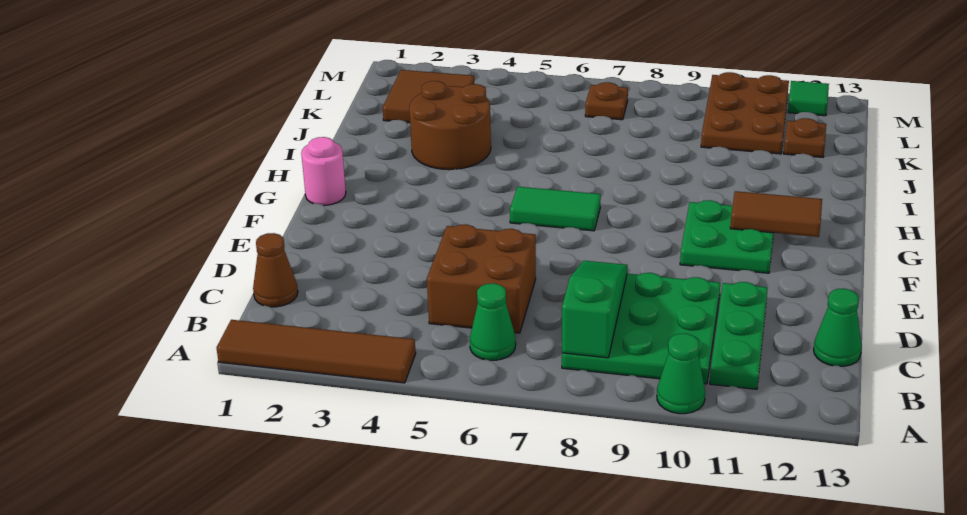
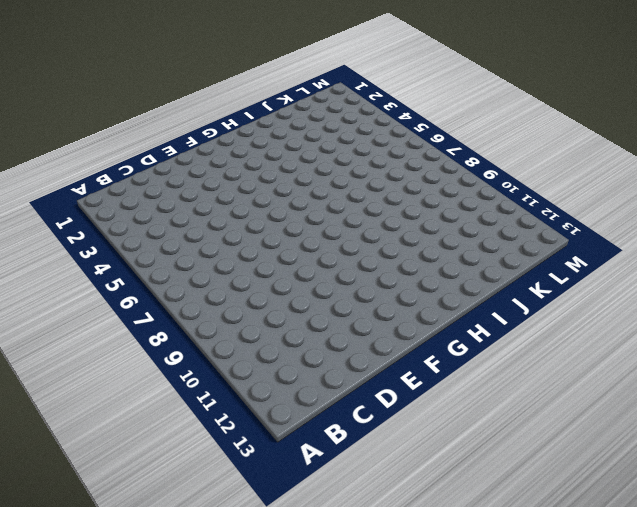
none -> brown tile A1:A4 level 1
none -> green cone A10 level 1
none -> green cone B6 level 1

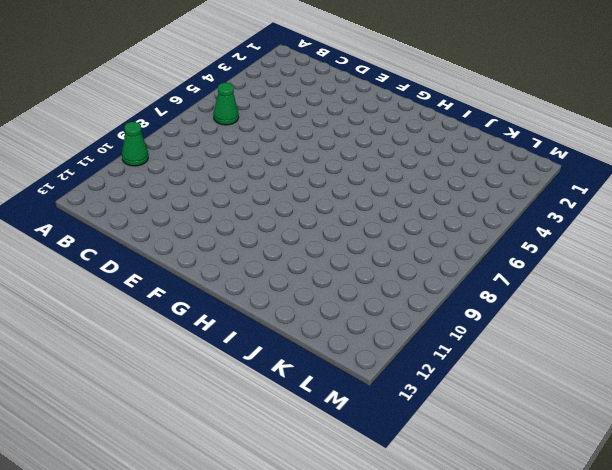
none -> brown tile A1:A4 level 1
none -> green plate B8:D10 level 1
none -> green plate B11:D11 level 1

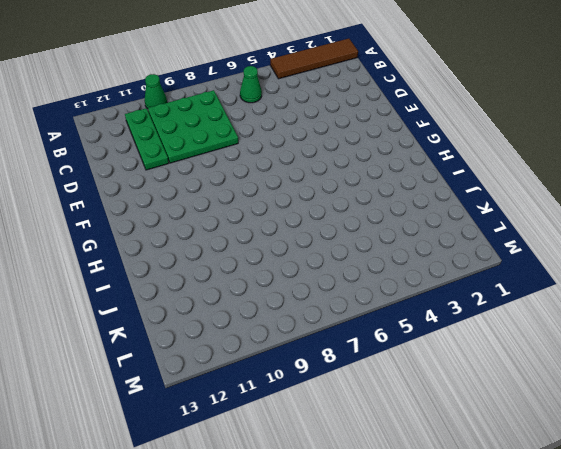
none -> brown cone C1 level 1
none -> brown brick C5:D6 level 1
none -> green cone C13 level 1

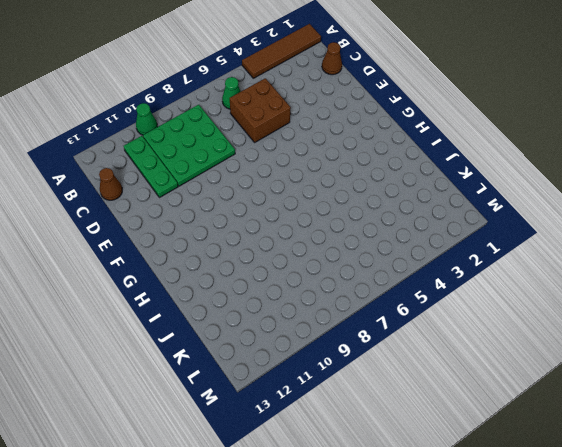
brown cone C13 level 1 -> green cone C13 level 1
none -> green plate F10:G11 level 1
none -> pink round brick G1 level 1
none -> green tile G6:G7 level 1

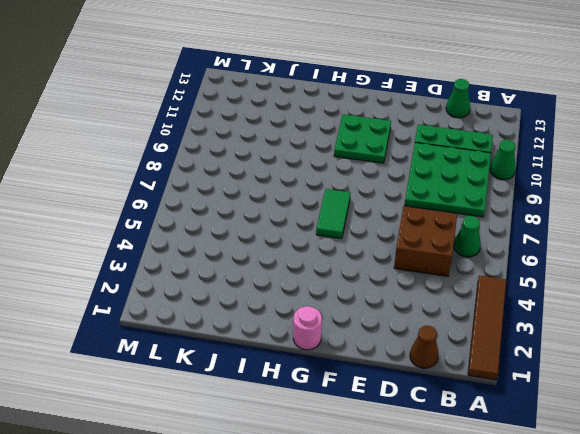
none -> brown round brick I3:J4 level 1
none -> brown tile K2:L3 level 1
none -> brown plate K10:M11 level 1

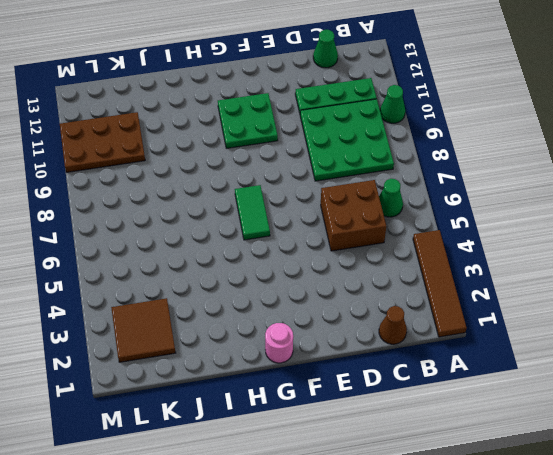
none -> brown round brick I3:J4 level 1
none -> brown plate K12 level 1
none -> brown plate L7 level 1

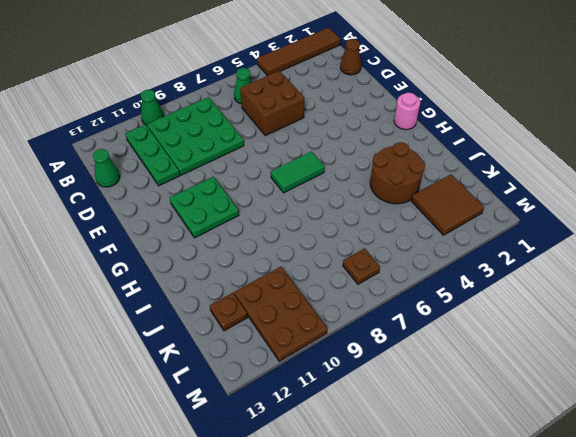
none -> green tile M12 level 1
none -> green slope B8:D8 level 2 top B
none -> brown tile G11:G12 level 2

